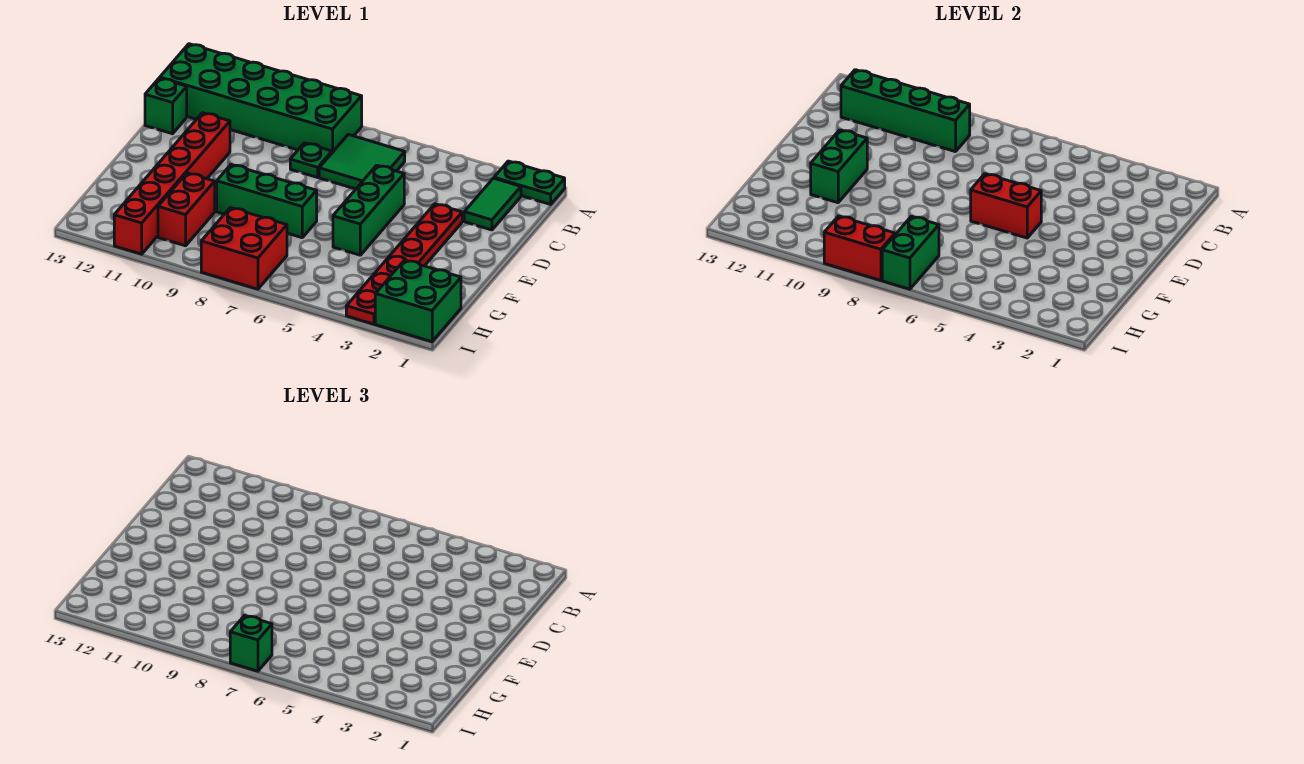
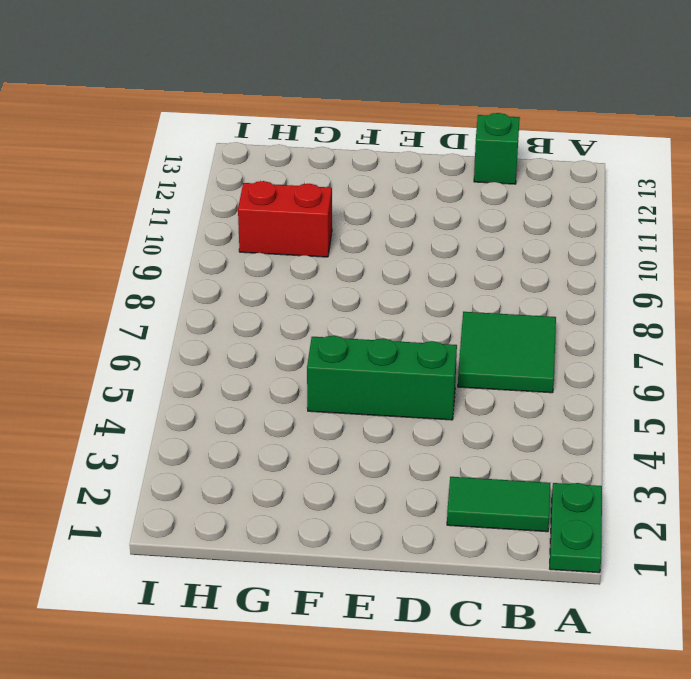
none -> green brick A8:B13 level 1
none -> green plate C8 level 1
none -> red plate D3:I3 level 1

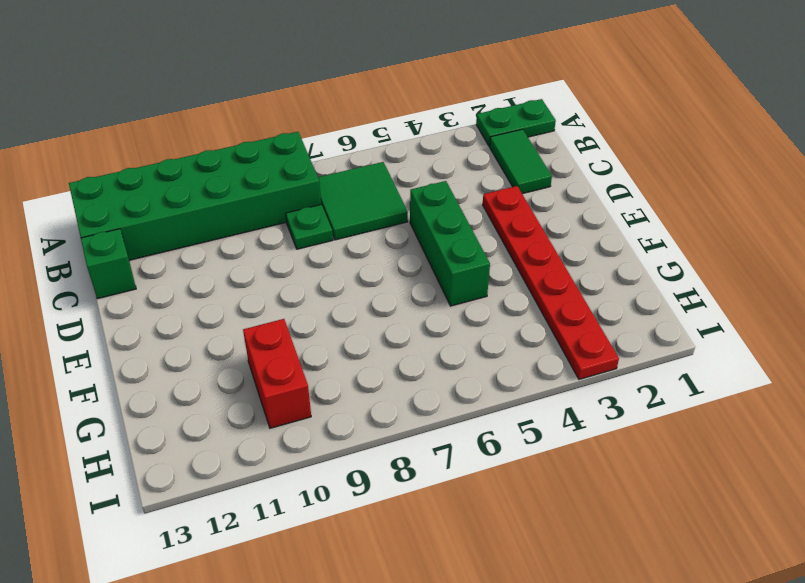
none -> red brick D11:I11 level 1
none -> green brick F7:F9 level 1
none -> green brick H1:I2 level 1

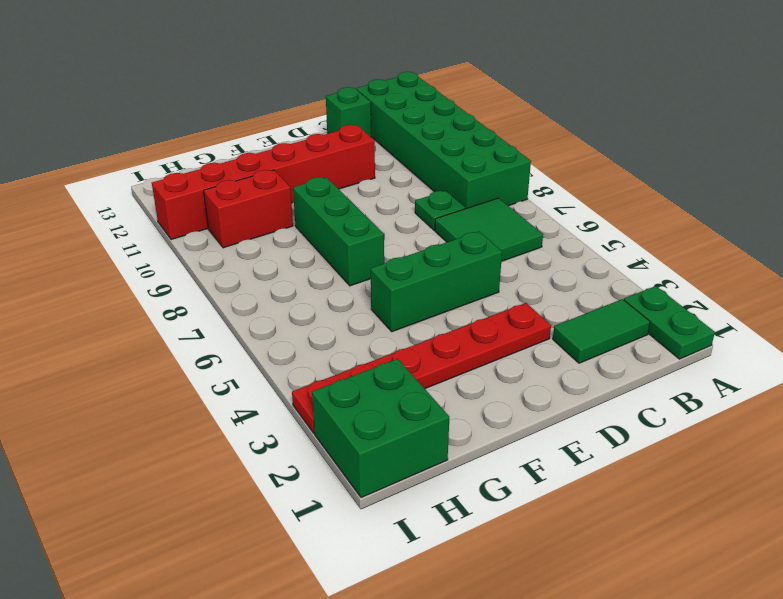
none -> red brick H7:I8 level 1
none -> green brick B9:B12 level 2
none -> red brick E5:E6 level 2

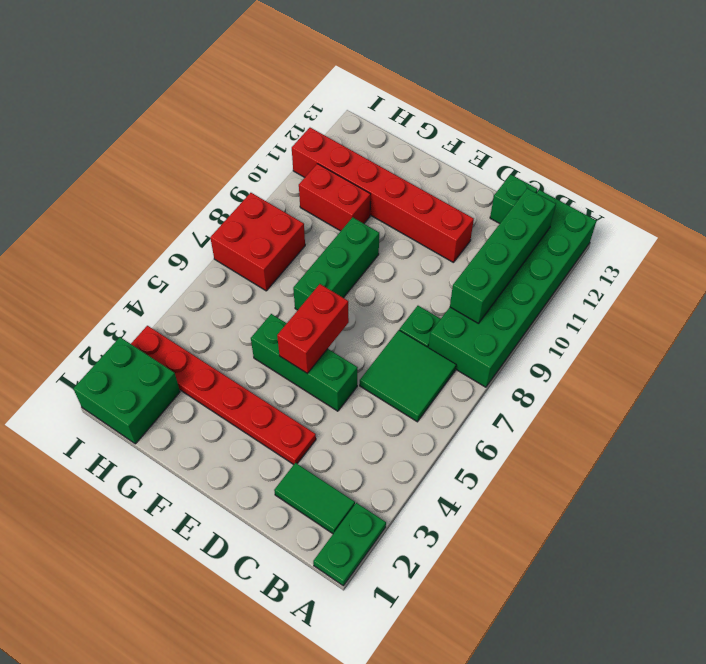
none -> green brick E11:F11 level 2
none -> green brick H7:I7 level 2
none -> red brick I8:I9 level 2

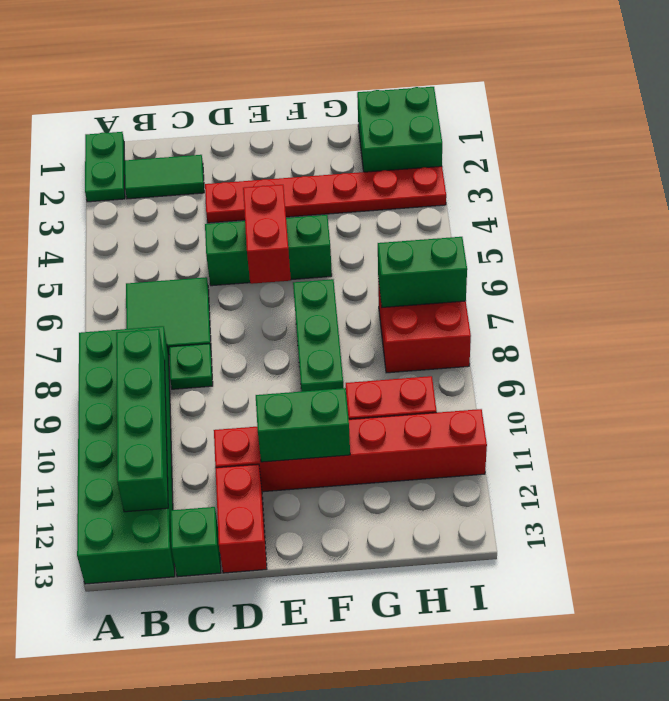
red brick D12:D13 level 1 -> red brick I8:I9 level 2
none -> green brick I7 level 3

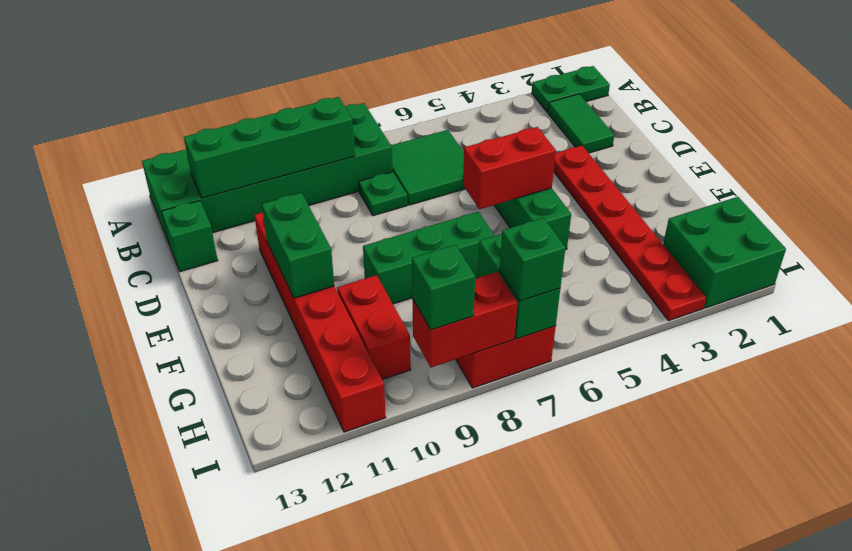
green brick I9 level 3 -> none

